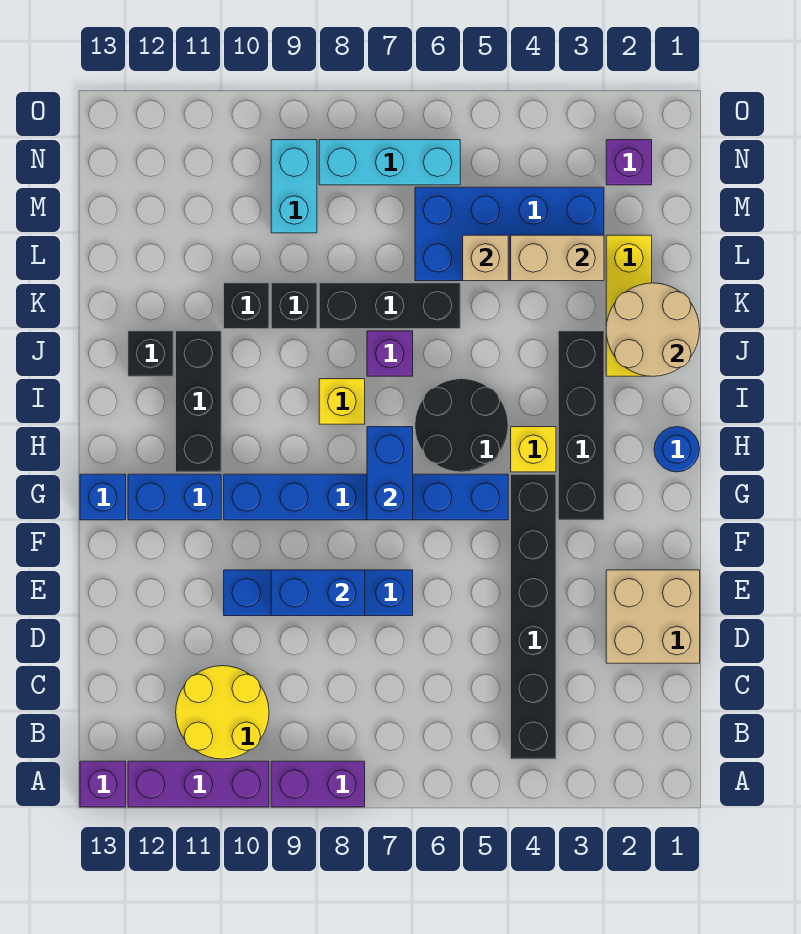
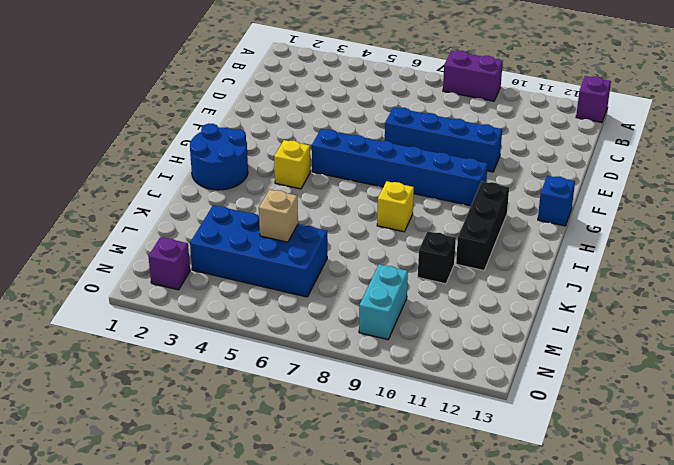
blue round brick H1:I2 level 1 -> blue round brick H1 level 1
none -> purple brick A10:A12 level 1
none -> black brick B4:G4 level 1
none -> yellow round brick B10:C11 level 1
none -> tan brick D1:E2 level 1

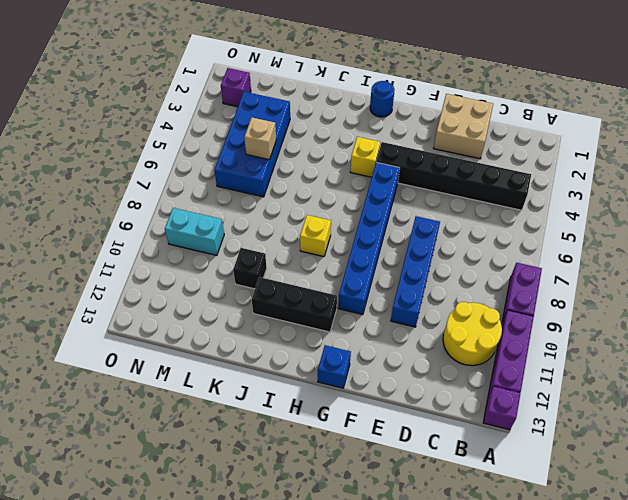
none -> black brick G3:J3 level 1
none -> blue brick G11:G12 level 1
none -> black round brick H5:I6 level 1
none -> yellow brick J2:L2 level 1

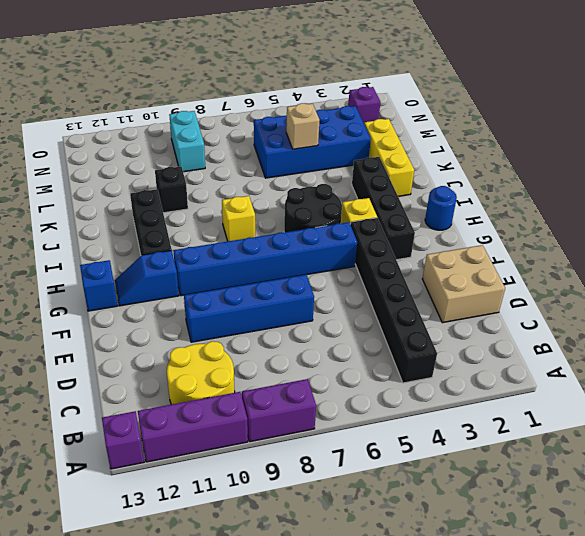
blue slope G11:G12 level 1 top 11 -> blue brick G11:G12 level 1
none -> purple brick J7 level 1
none -> black brick J12 level 1
none -> black brick K6:K8 level 1
none -> black brick K9 level 1

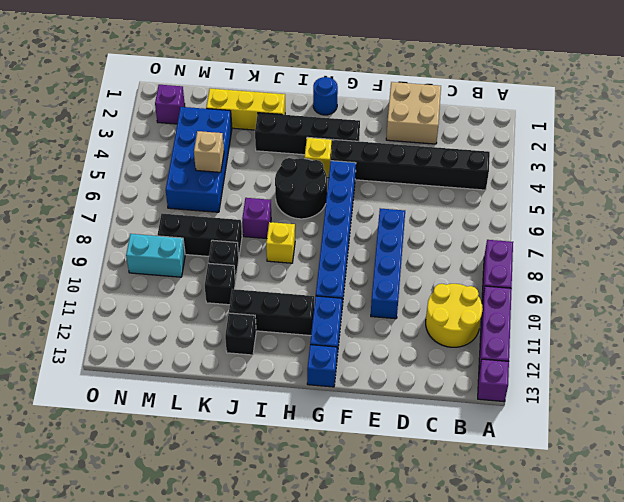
black brick K8:M8 level 1 -> black brick K6:K8 level 1
none -> cyan brick N6:N8 level 1
none -> blue brick E8:E9 level 2
none -> blue brick G7:H7 level 2
none -> tan round brick J1:K2 level 2

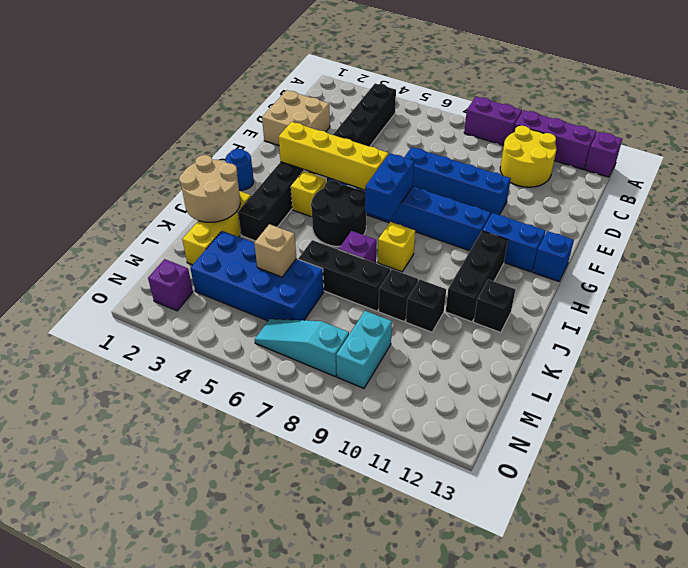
yellow brick G3:G6 level 2 -> none
cyan slope N6:N8 level 1 top 8 -> cyan brick N6:N8 level 1
none -> blue brick E8:E9 level 2
none -> tan brick L3:L4 level 2

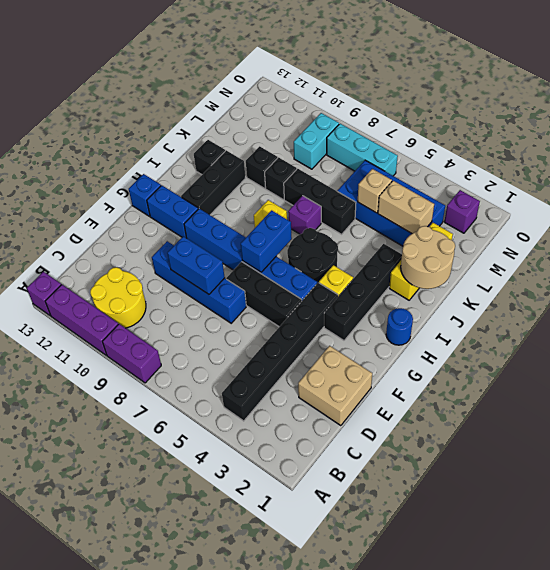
black brick F5:F7 level 1 -> none

